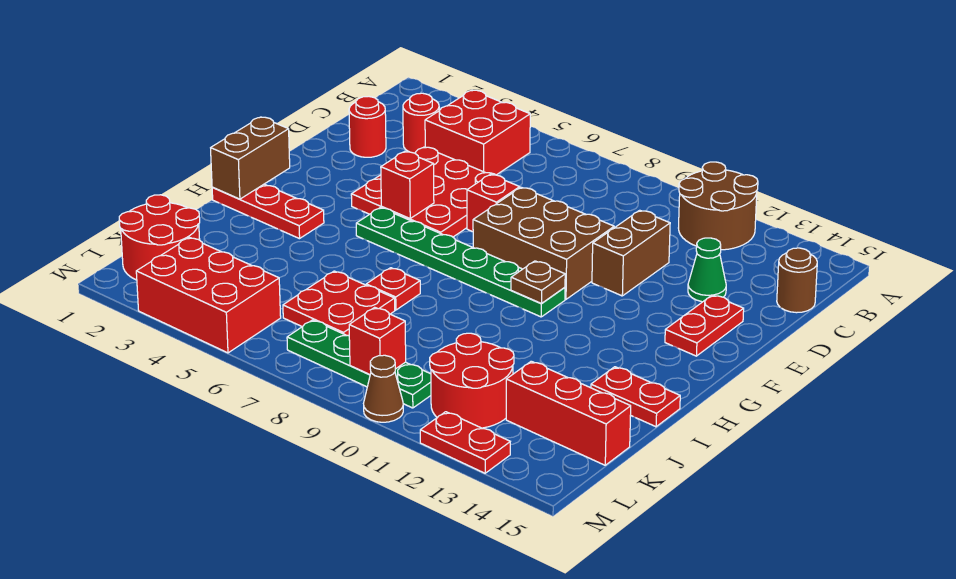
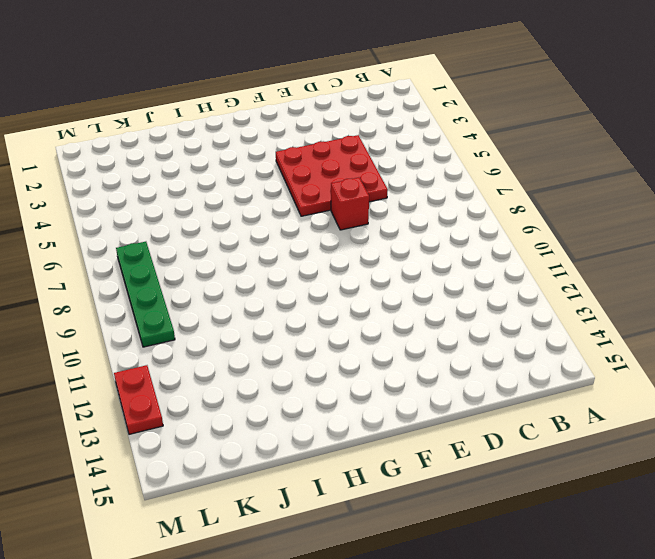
none -> brown round brick A11:B12 level 1
none -> red brick B4:C5 level 1
none -> red round brick C3 level 1

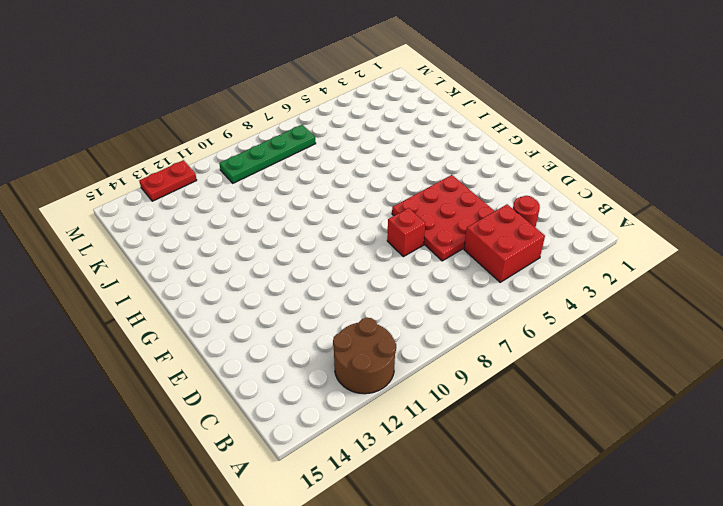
none -> brown round brick C15 level 1
none -> red round brick D2 level 1
none -> brown brick D11:E11 level 1

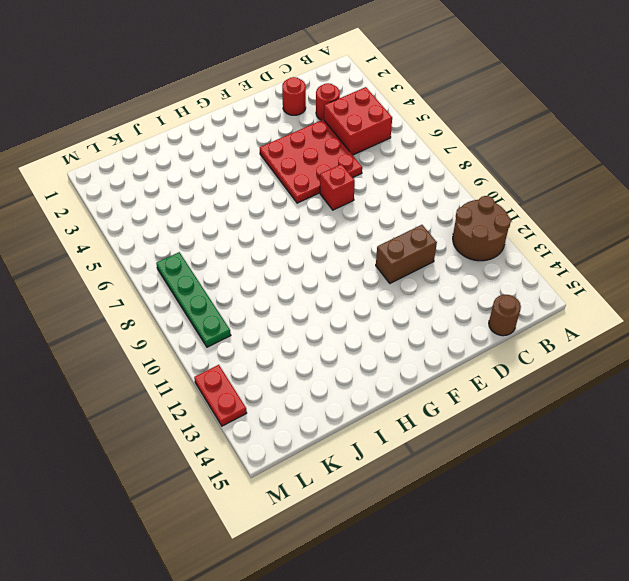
none -> green cone D13 level 1
none -> brown brick E8:F10 level 1
none -> red plate E14:F14 level 1

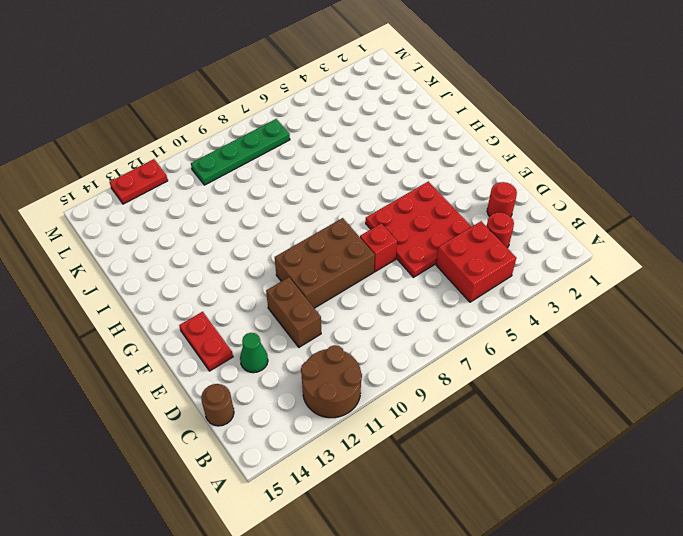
none -> green plate G5:G10 level 1
none -> red plate H1:H3 level 1
none -> red plate I7 level 1

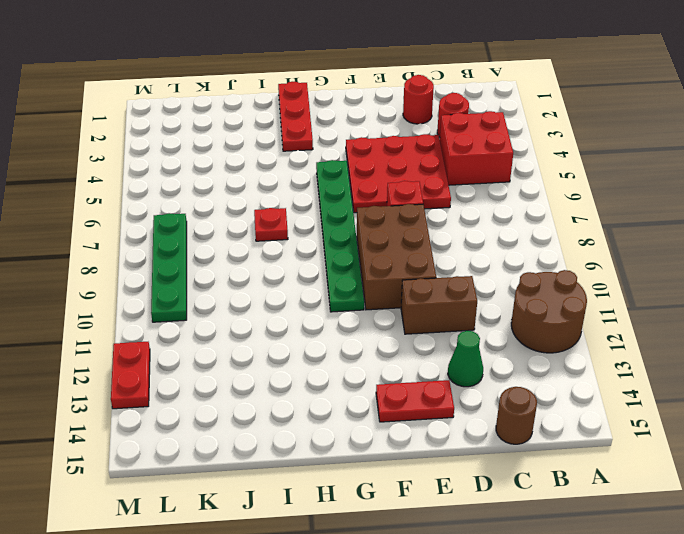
none -> red plate I14:I15 level 1
none -> red plate J6:K7 level 1
none -> red round brick K1:L2 level 1

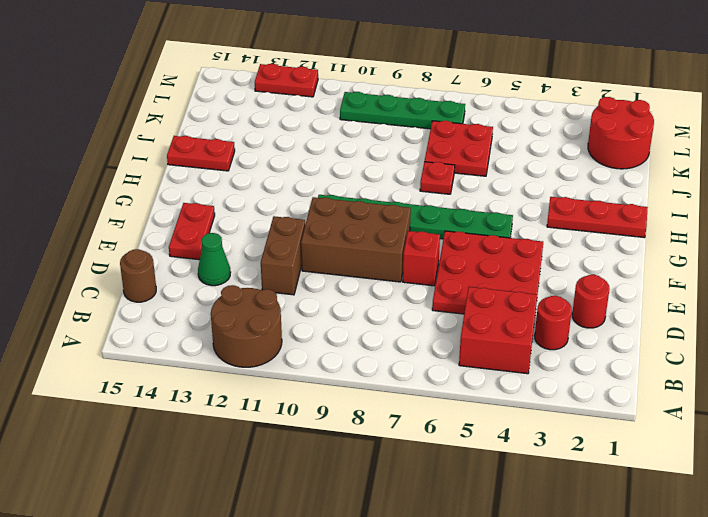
none -> red round brick K11:L12 level 1
none -> red brick K13:K15 level 1
none -> red brick L3:M5 level 1

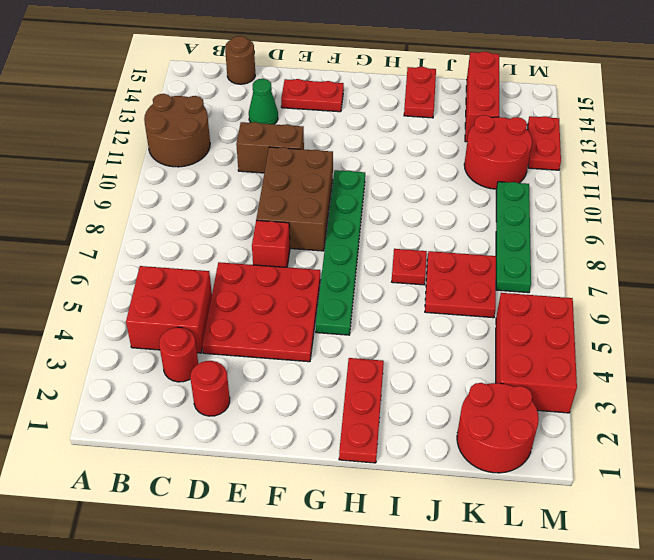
none -> brown cone M10 level 1
none -> red brick F5 level 2
none -> brown brick G1:H1 level 2

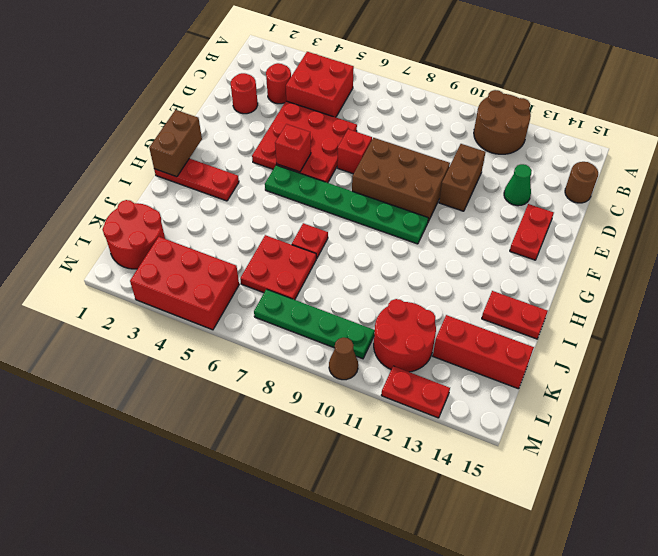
none -> brown plate G10 level 2
none -> red brick L9 level 2

